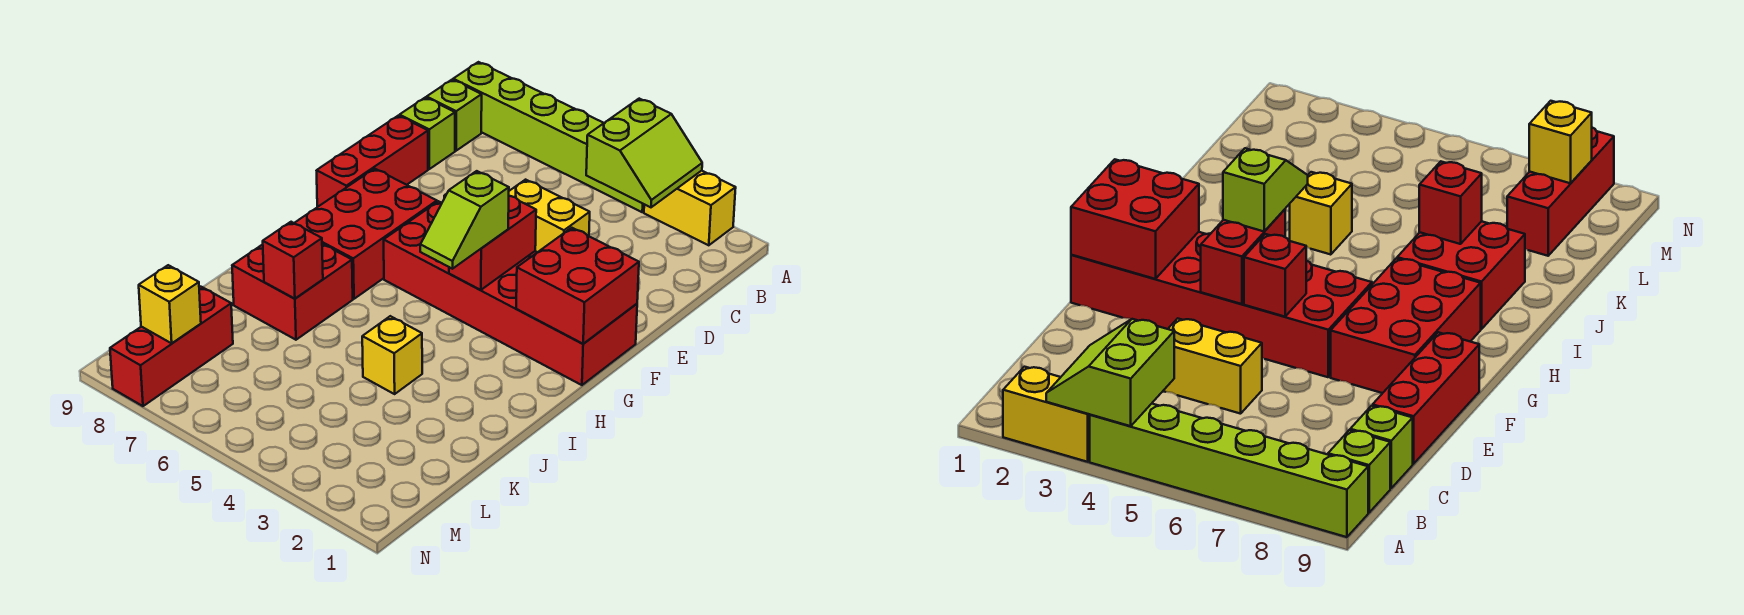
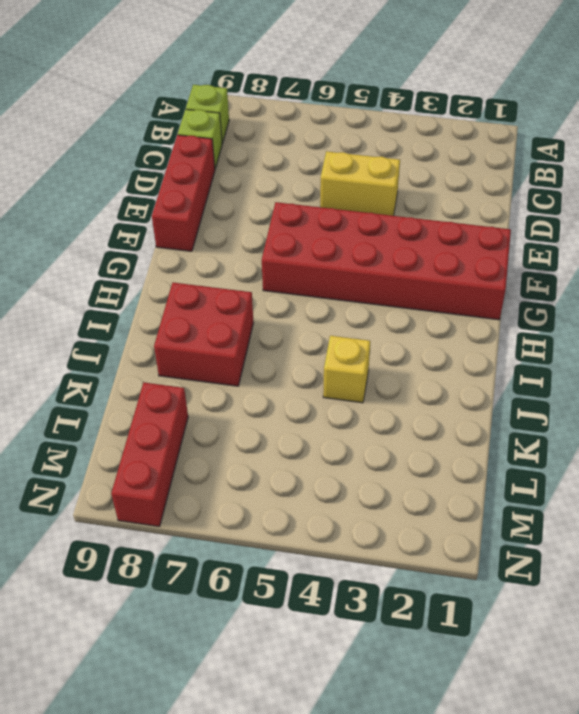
none -> yellow brick A2:A3 level 1
none -> lime brick A4:A9 level 1
none -> red brick F7:H8 level 1

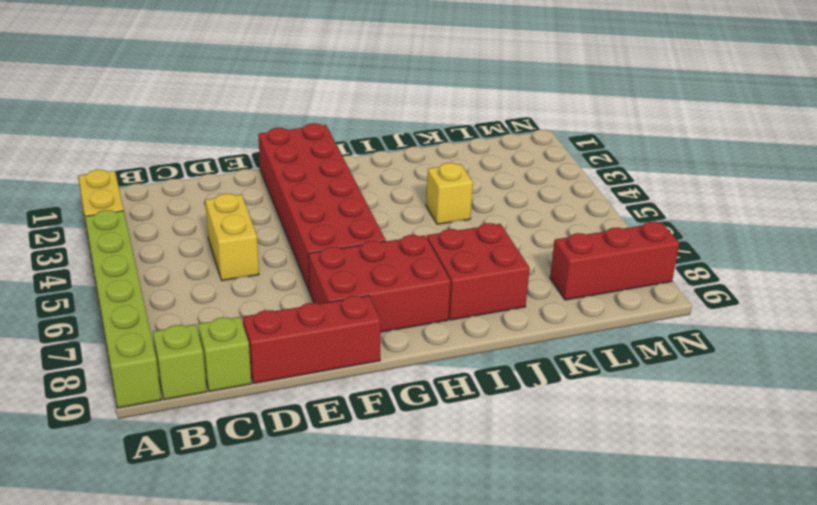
none -> lime slope A3:B4 level 2 top 4
none -> red brick F1:G2 level 2
none -> red brick F4:G4 level 2

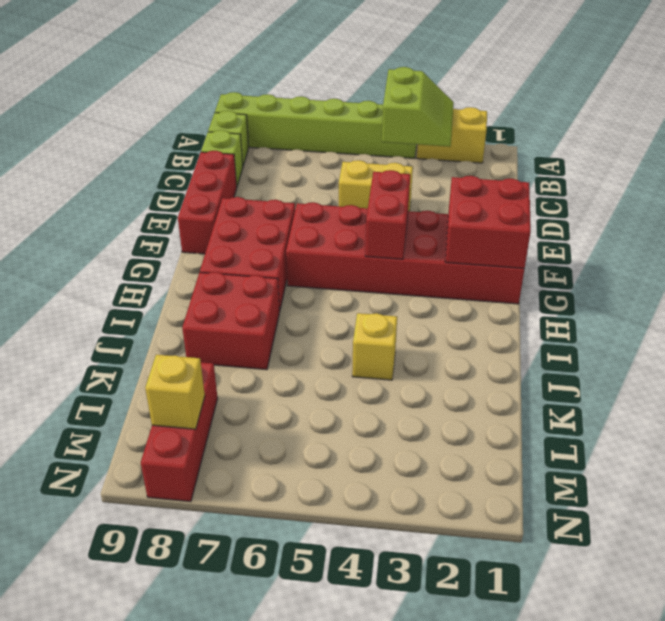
none -> red brick F5 level 2
none -> red brick J7 level 2
none -> lime slope G4:H4 level 3 top G

